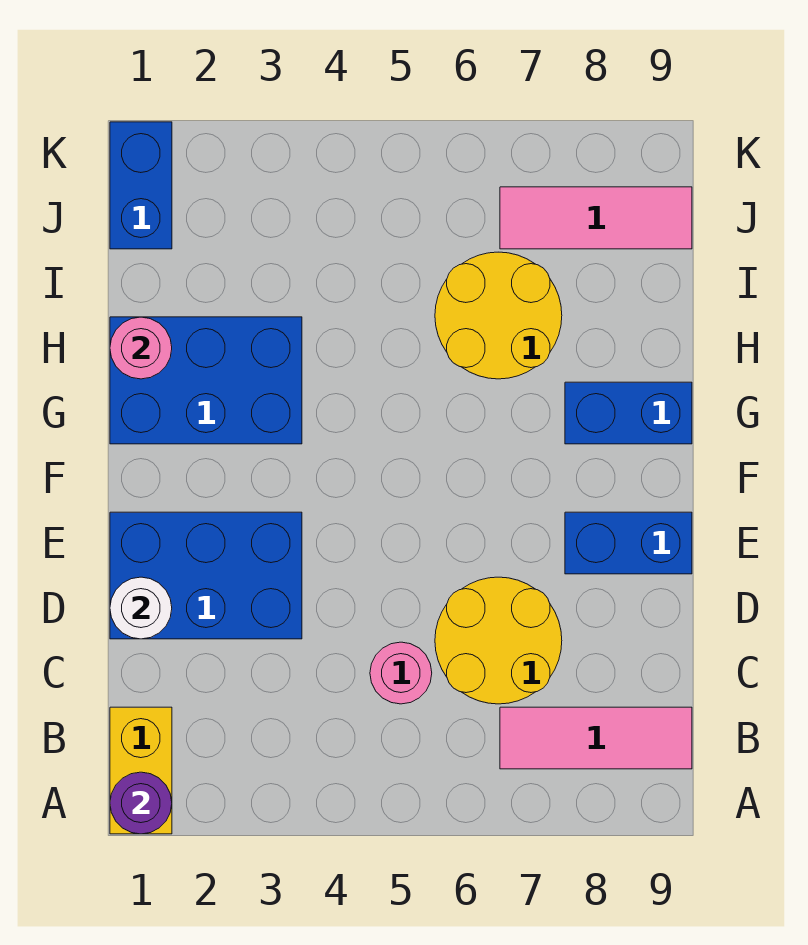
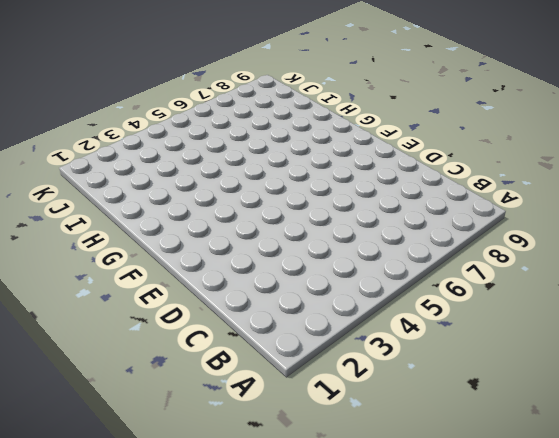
none -> yellow brick A1:B1 level 1
none -> pink tile B7:B9 level 1
none -> pink round brick C5 level 1

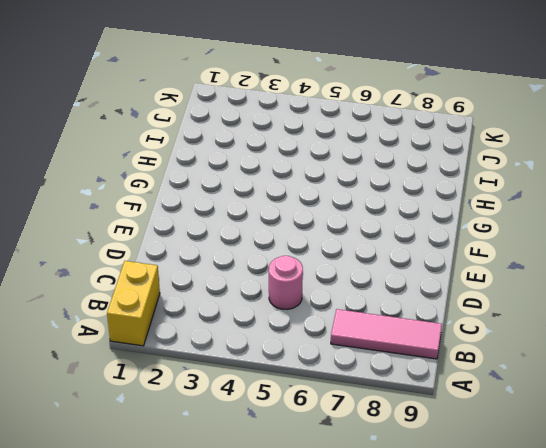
none -> yellow round brick C6:D7 level 1
none -> blue brick D1:E3 level 1
none -> blue brick E8:E9 level 1

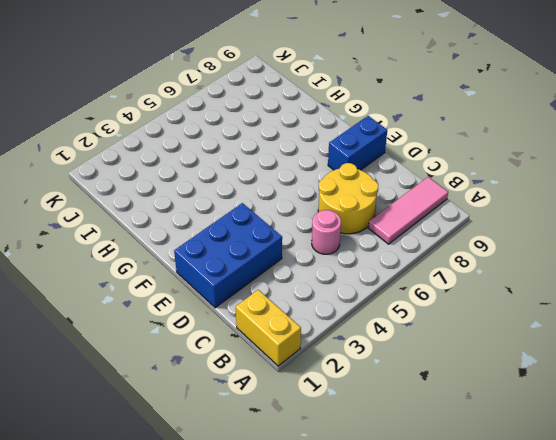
none -> blue brick G1:H3 level 1
none -> blue brick G8:G9 level 1
none -> yellow round brick H6:I7 level 1

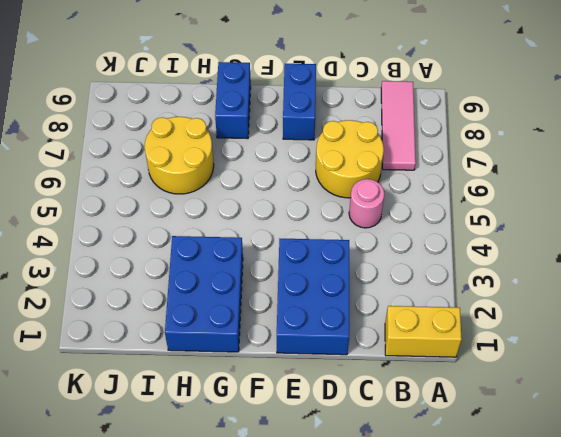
none -> blue brick J1:K1 level 1
none -> pink tile J7:J9 level 1
none -> purple round brick A1 level 2

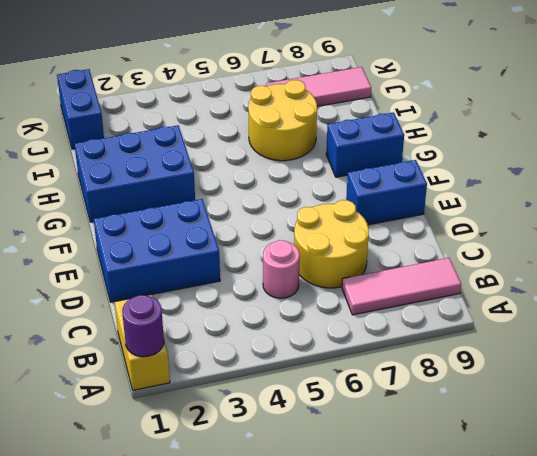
none -> white round brick D1 level 2
none -> pink round brick H1 level 2

